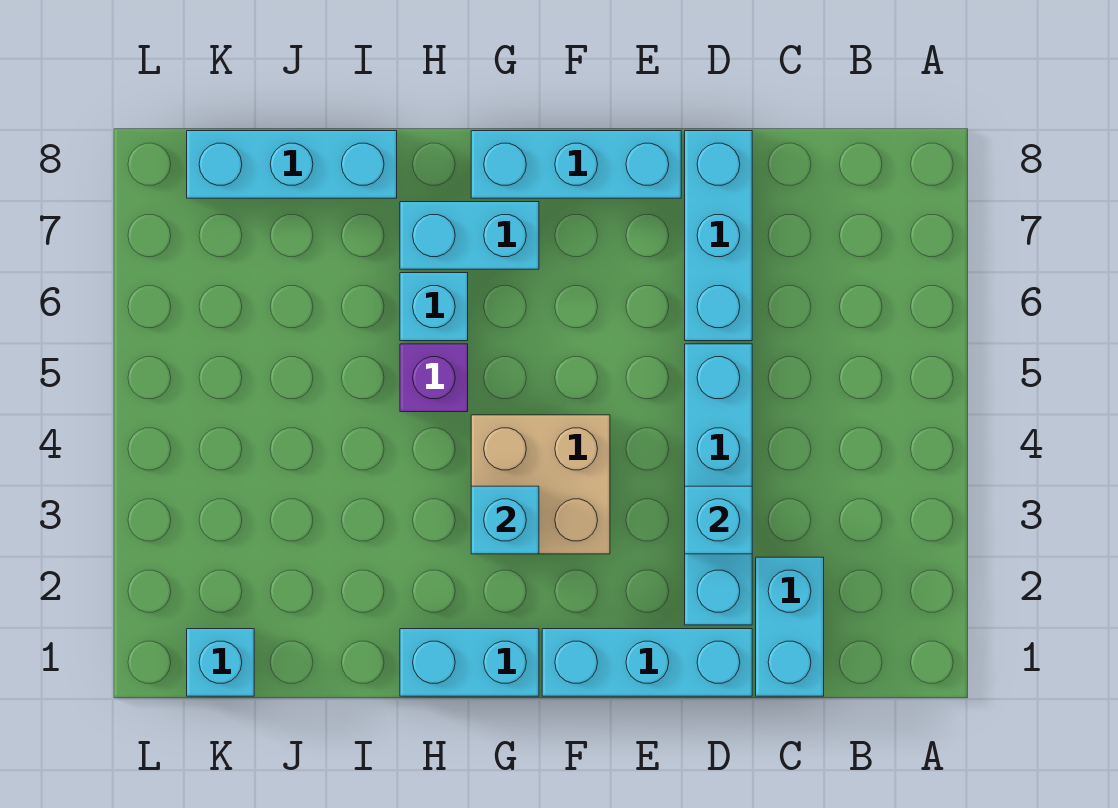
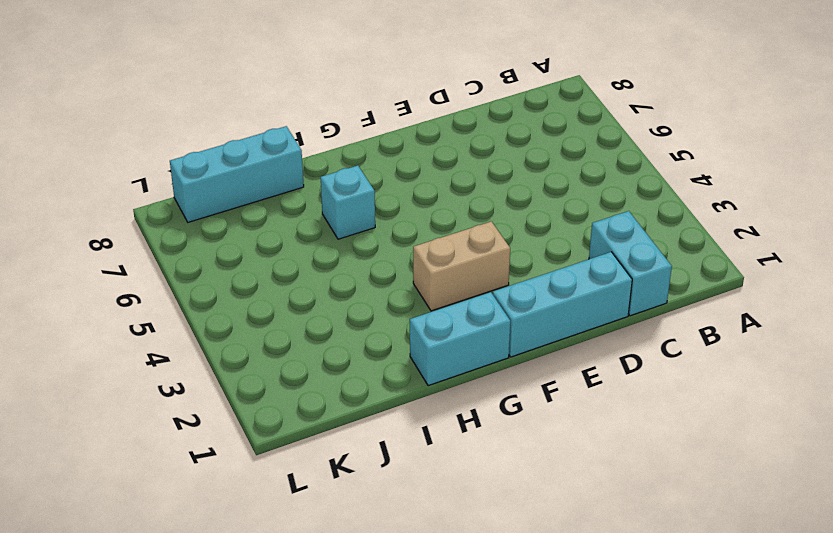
tan brick F3:G3 level 1 -> tan brick F3:G4 level 1
none -> cyan brick D2:D5 level 1
none -> cyan brick D6:D8 level 1
none -> cyan brick E8:G8 level 1

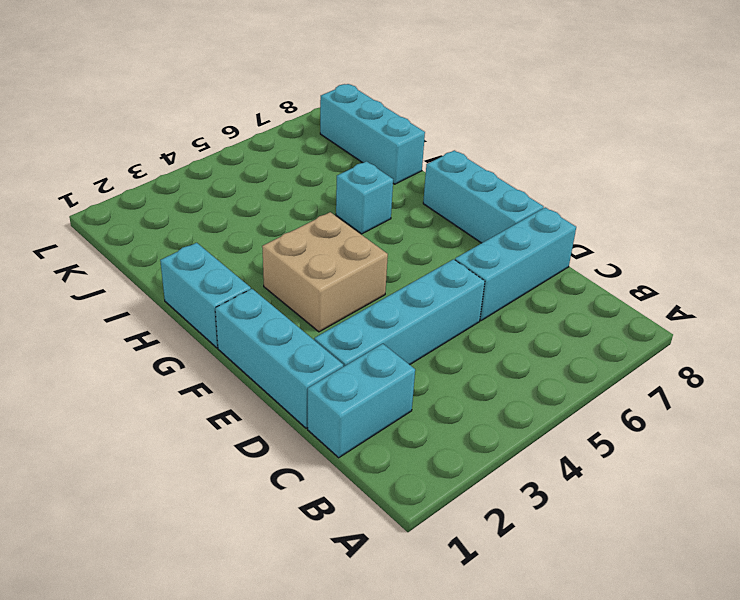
none -> cyan brick G7:H7 level 1
none -> purple brick H5 level 1
none -> cyan brick K1 level 1

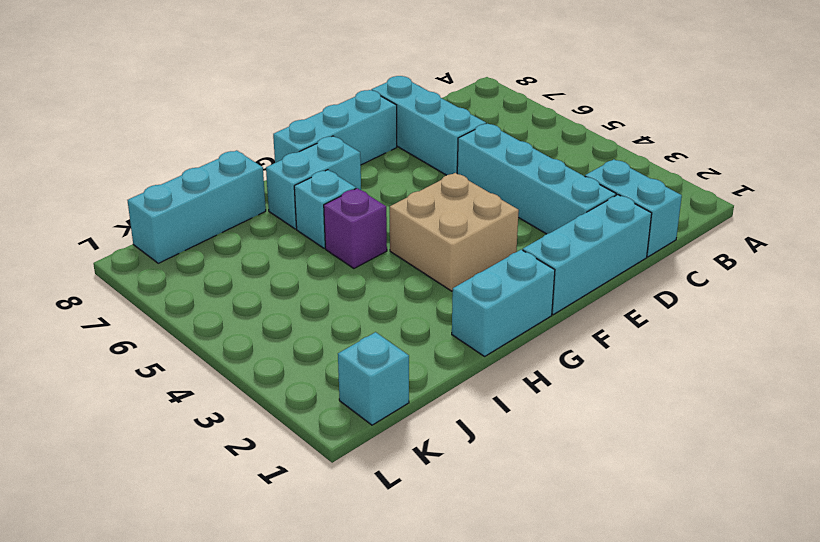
none -> cyan brick D3 level 2
none -> cyan brick G3 level 2

